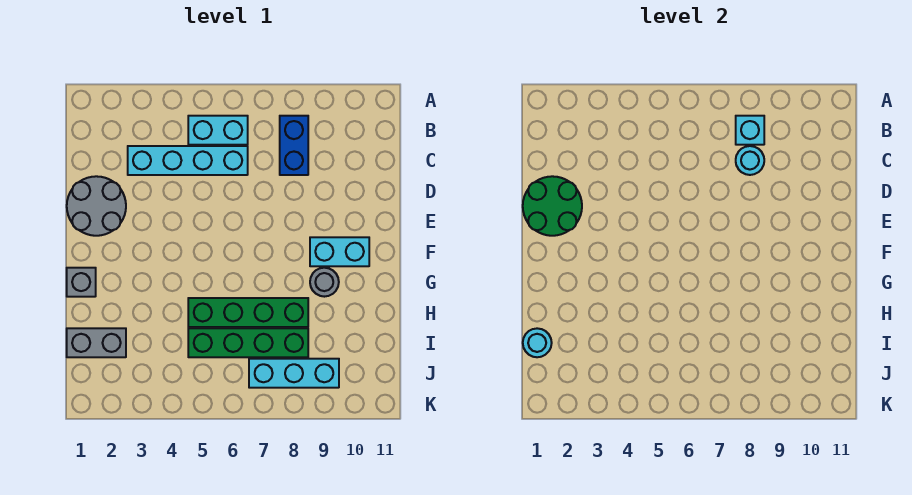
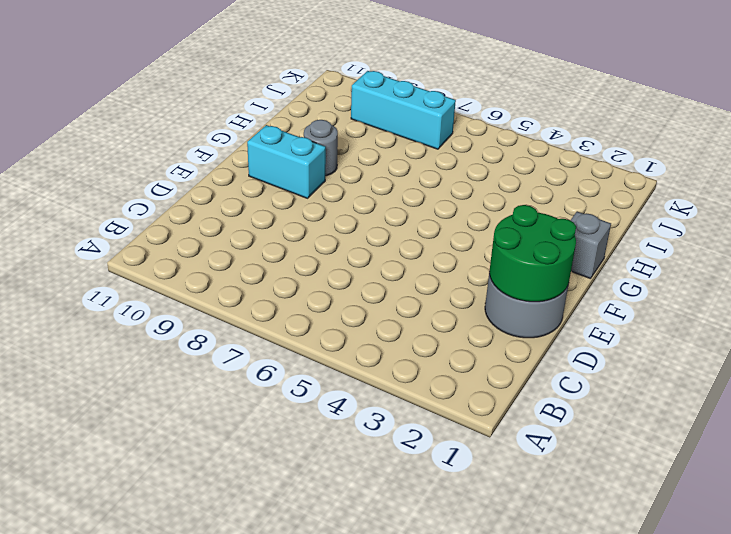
none -> cyan brick B5:B6 level 1
none -> blue brick B8:C8 level 1
none -> cyan brick C3:C6 level 1

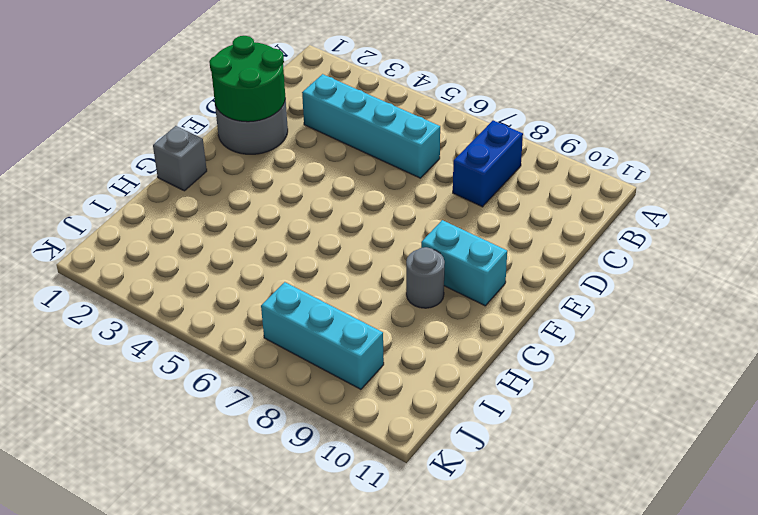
none -> cyan brick B5:B6 level 1
none -> green brick H5:H8 level 1
none -> grey brick I1:I2 level 1

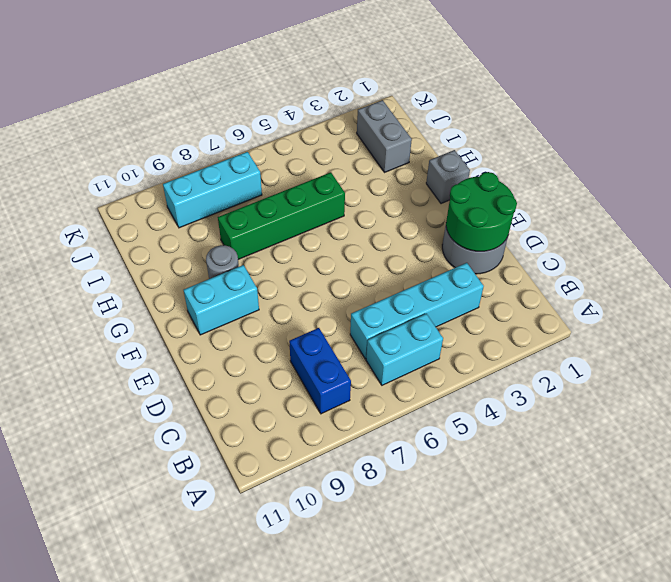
grey brick I2:J2 level 1 -> grey brick I1:I2 level 1
none -> green brick I5:I8 level 1
none -> cyan brick B8 level 2
none -> cyan round brick C8 level 2

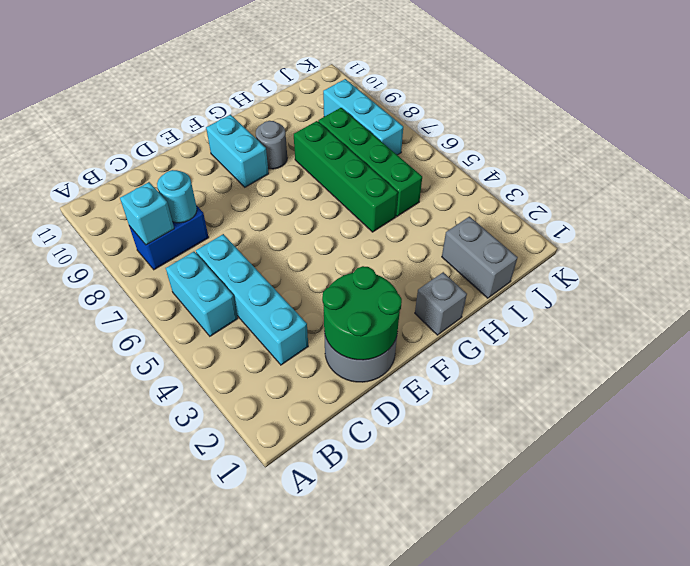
none -> cyan round brick I1 level 2

